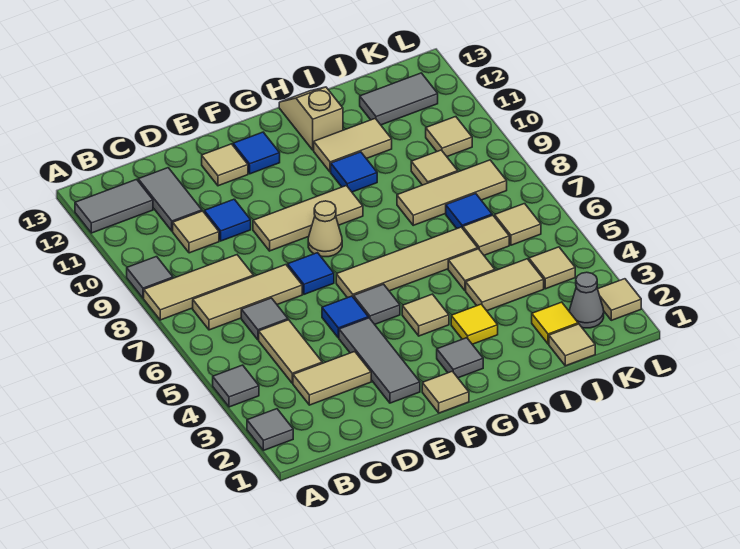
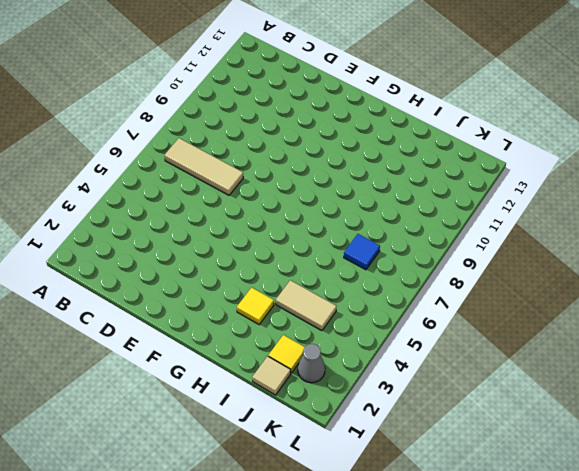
none -> grey tile A2 level 1
none -> grey tile A4 level 1
none -> tan tile A8:C8 level 1
none -> grey tile A9 level 1

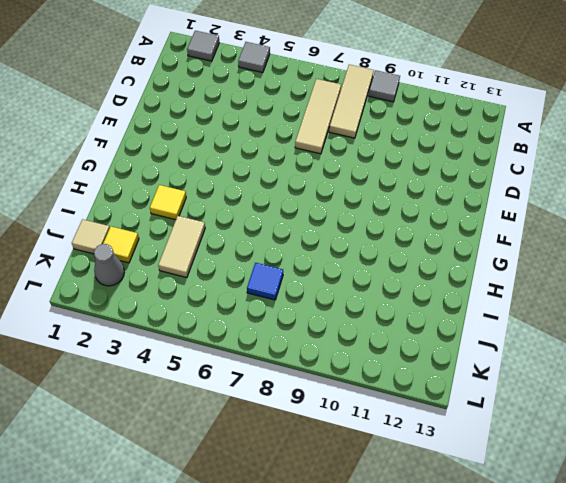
none -> grey tile A12:B12 level 1
none -> tan tile C3:D3 level 1
none -> tan tile C4:C5 level 1
none -> grey tile C6 level 1

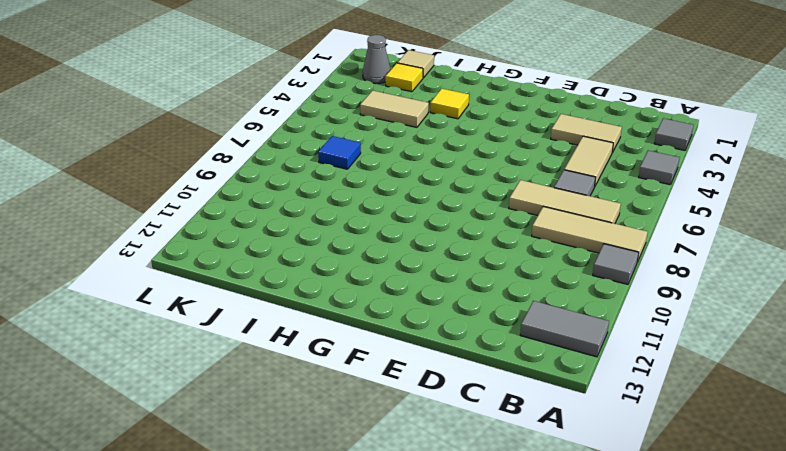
none -> tan tile C10 level 1
none -> grey tile C11:C12 level 1
none -> blue tile D10 level 1
none -> grey tile E2:E4 level 1

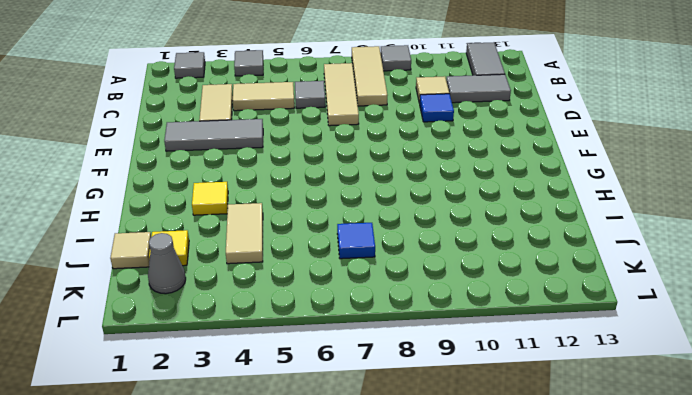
none -> blue tile E5 level 1
none -> blue tile E7 level 1
none -> tan tile E9:G9 level 1
none -> tan tile E12 level 1

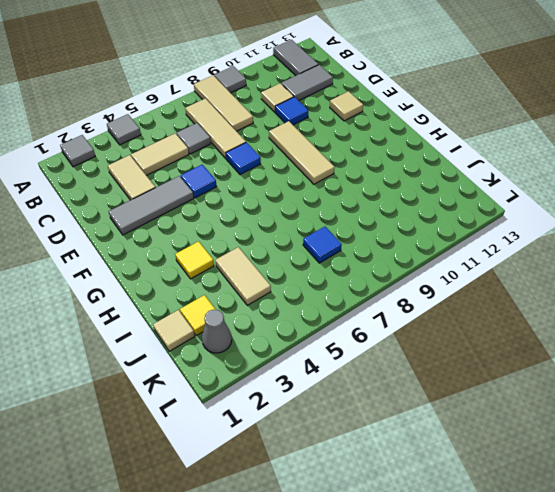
none -> tan tile F1 level 1
none -> grey tile F5 level 1
none -> tan tile F6:I6 level 1
none -> tan cone F8 level 1

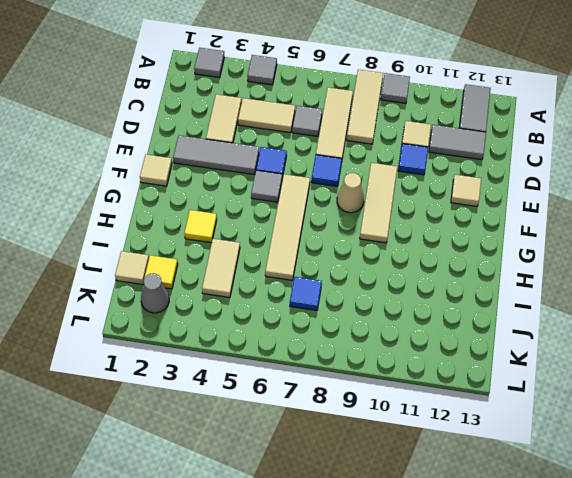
none -> blue tile F12 level 1
none -> grey tile G2 level 1
none -> tan tile G4 level 1
none -> blue tile H10 level 1

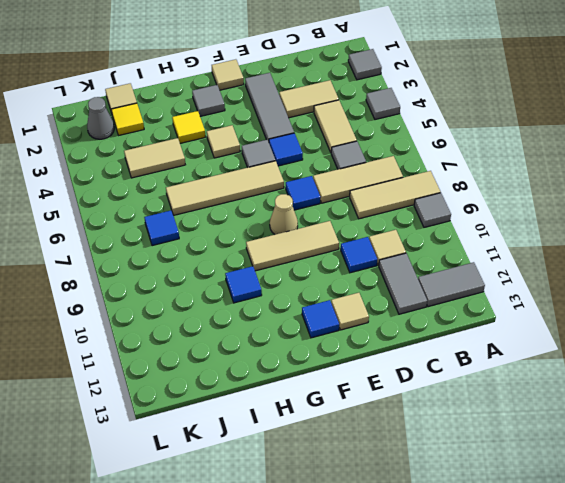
none -> tan tile H11:I11 level 1
none -> tan slope H12:H13 level 1 top 12
none -> tan tile I5 level 1
none -> tan tile I8:K8 level 1

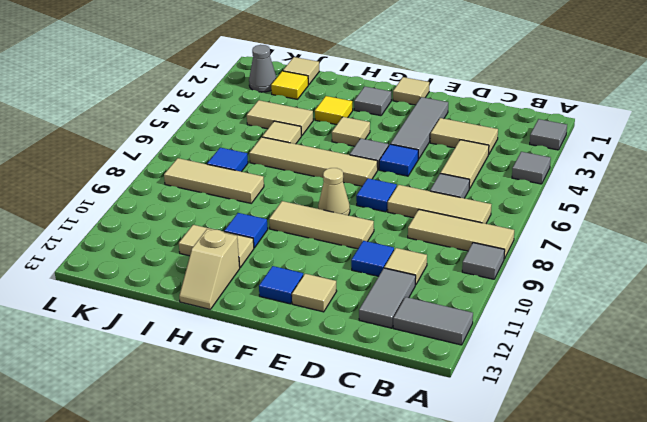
none -> tan tile J6 level 1
none -> tan tile J9 level 1
none -> grey tile J12:K12 level 1
none -> tan tile K4 level 1

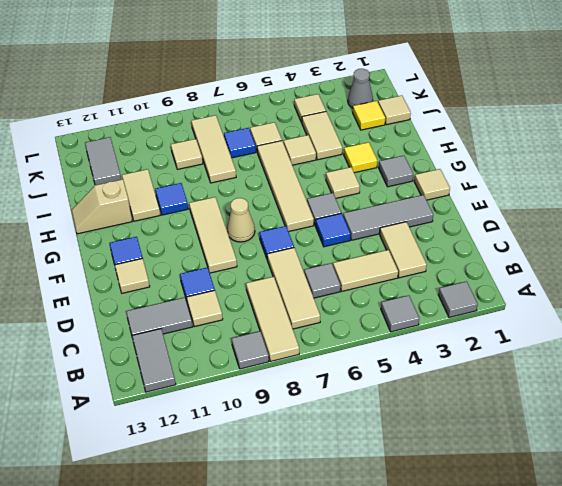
none -> tan tile K6 level 1
none -> tan tile K10 level 1
none -> tan tile L2 level 1

